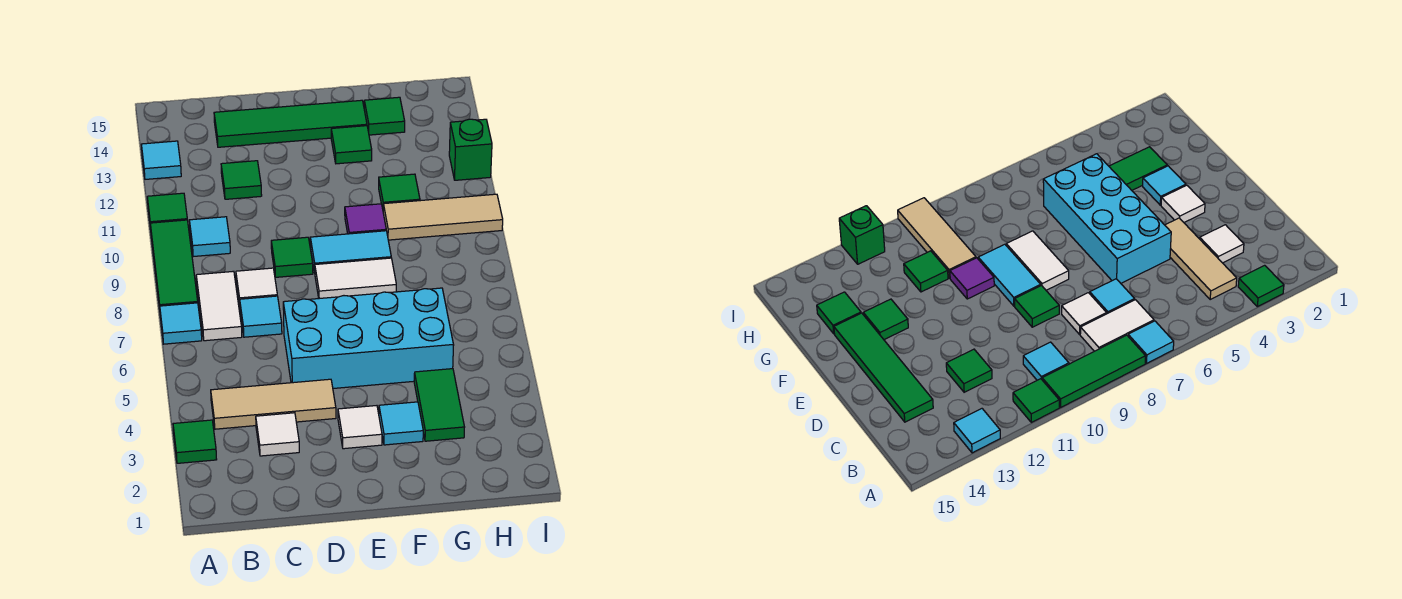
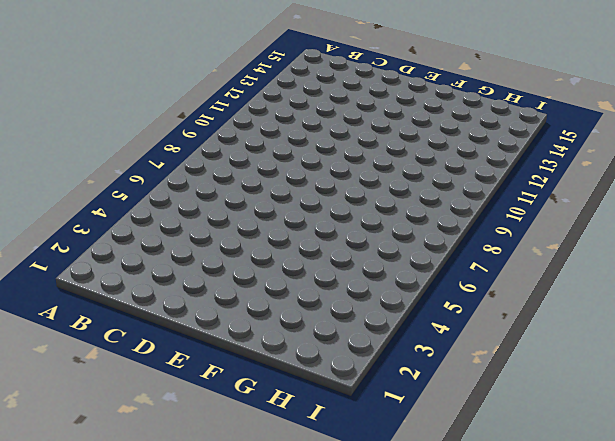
none -> green tile A3 level 1
none -> cyan tile A7 level 1
none -> green tile A8:A10 level 1

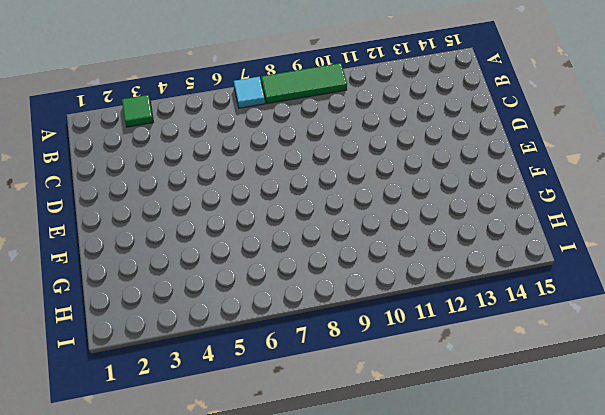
none -> green tile A11 level 1
none -> cyan tile A13 level 1
none -> tan tile B4:D4 level 1

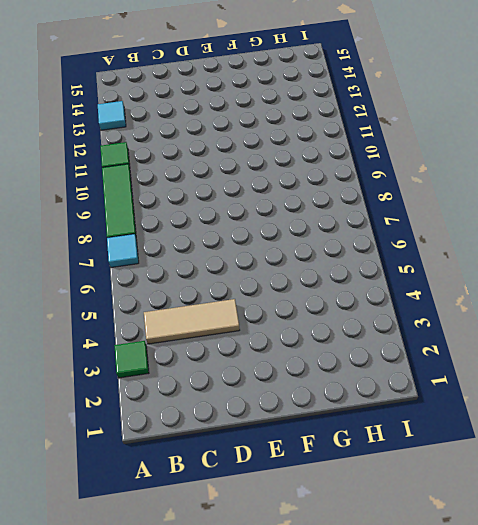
none -> white tile B7:B8 level 1
none -> cyan tile B10 level 1
none -> white tile C3 level 1

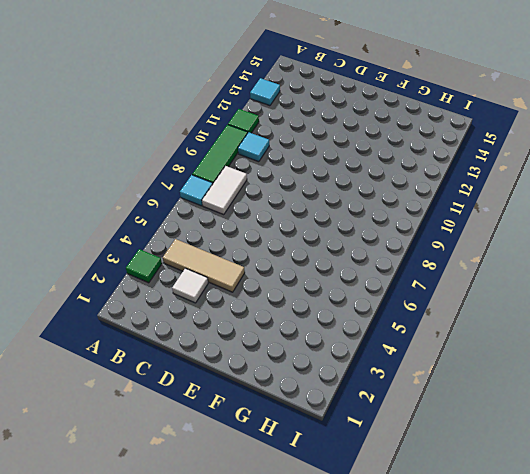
none -> cyan tile C7 level 1
none -> white tile C8 level 1
none -> green tile C12 level 1

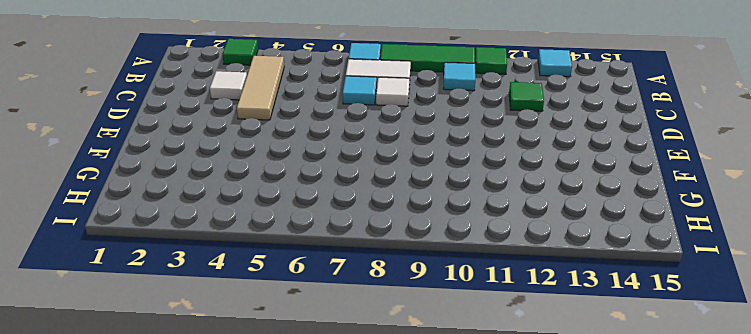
none -> green tile C14:F14 level 1
none -> cyan brick D5:G6 level 1
none -> green tile D9 level 1

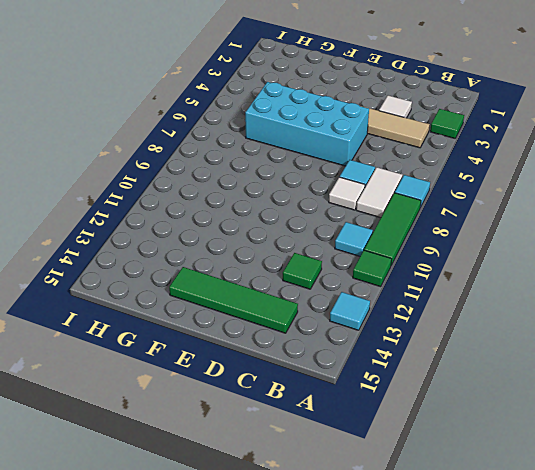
none -> green tile D9 level 1
none -> white tile E3 level 1
none -> white tile E8:F8 level 1

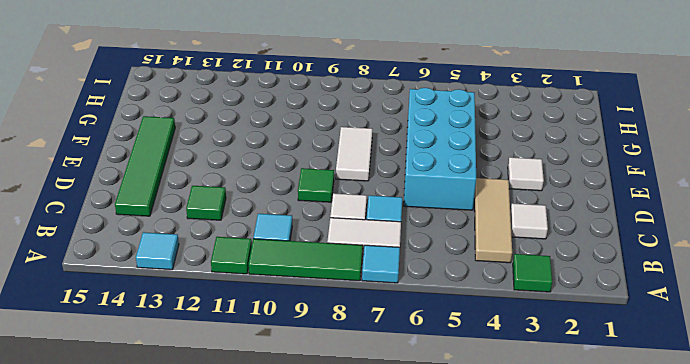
none -> cyan tile E9:F9 level 1
none -> cyan tile F3 level 1
none -> purple tile F10 level 1

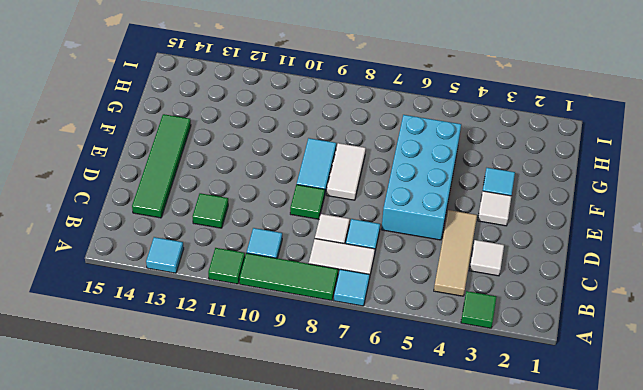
none -> purple tile F10 level 1
none -> green tile F13 level 1
none -> green tile G3:G4 level 1

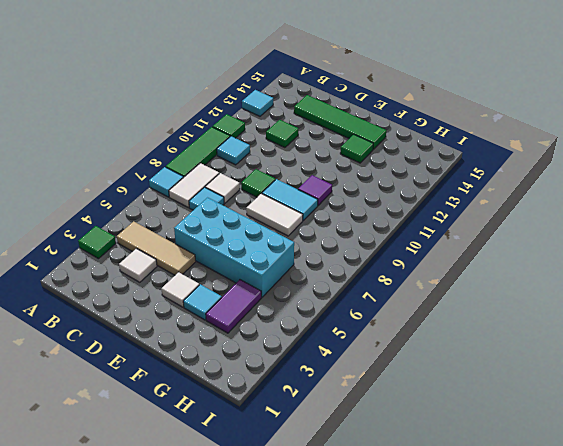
purple tile G3:G4 level 1 -> green tile G3:G4 level 1
none -> tan tile G10:I10 level 1
none -> green tile G11 level 1
none -> green tile G14 level 1

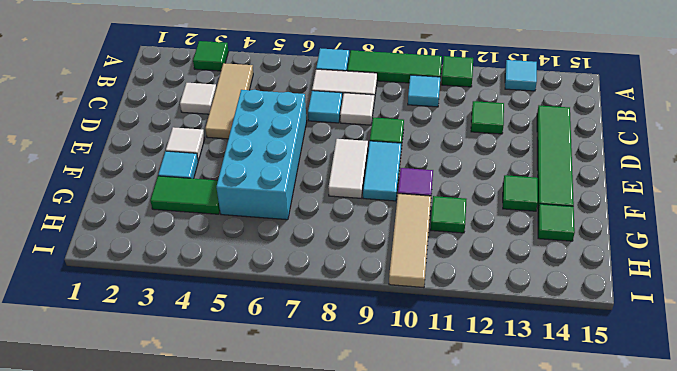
none -> green brick I12 level 1

